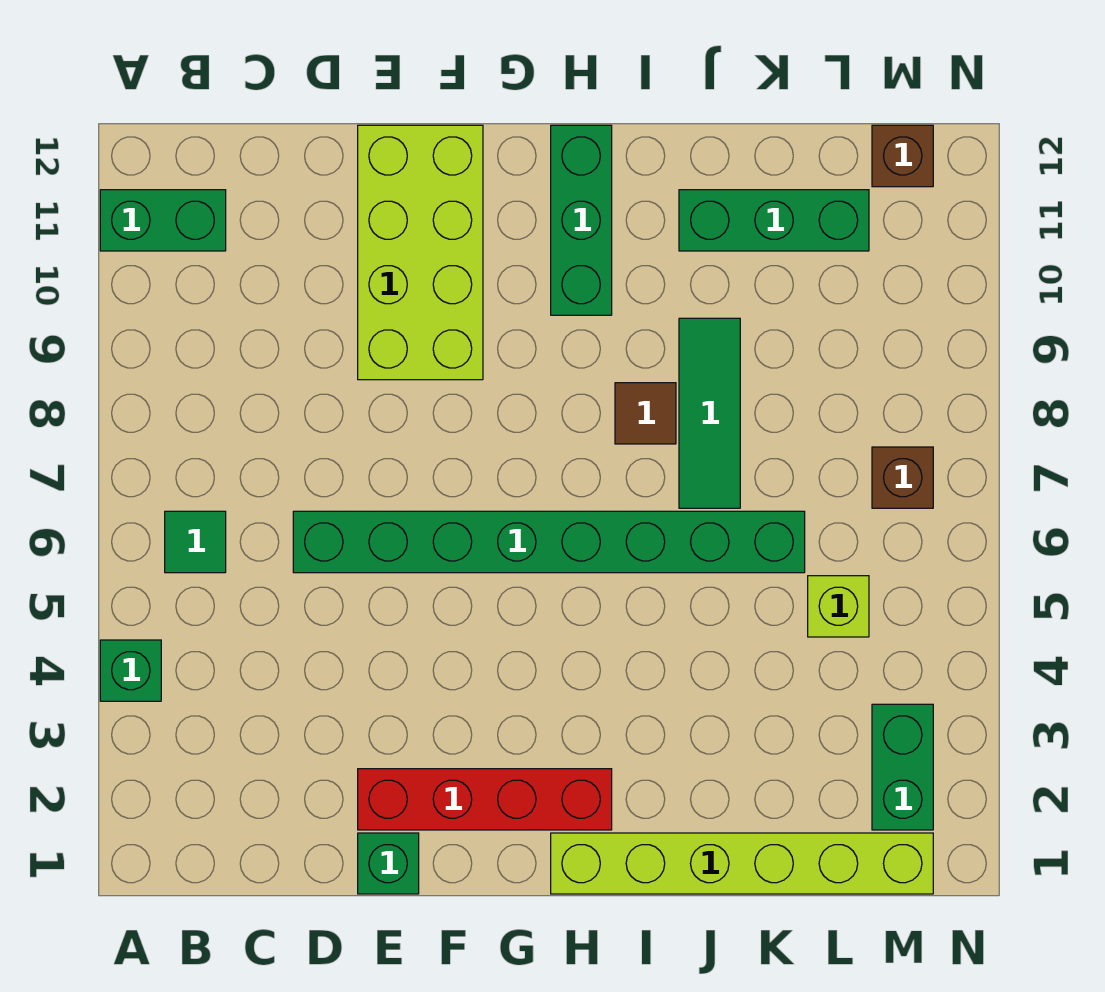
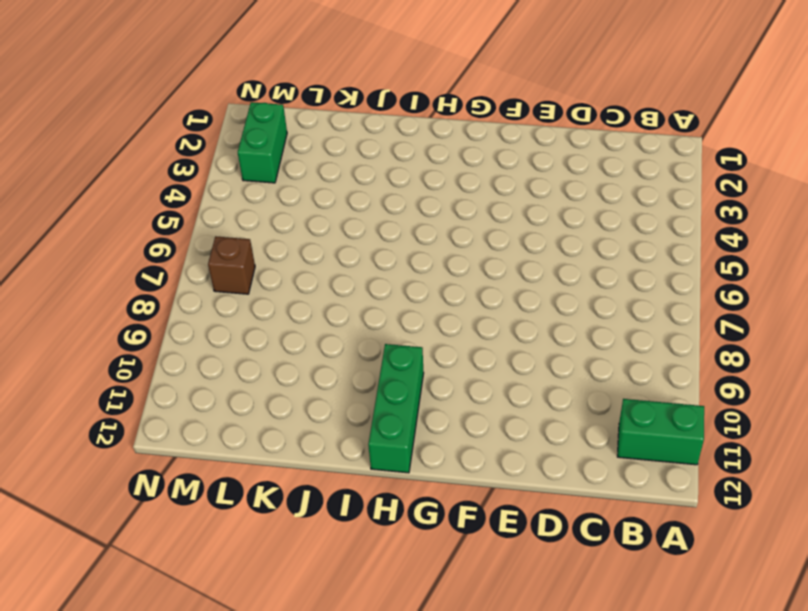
none -> green brick A4 level 1
none -> green tile B6 level 1
none -> green brick D6:K6 level 1

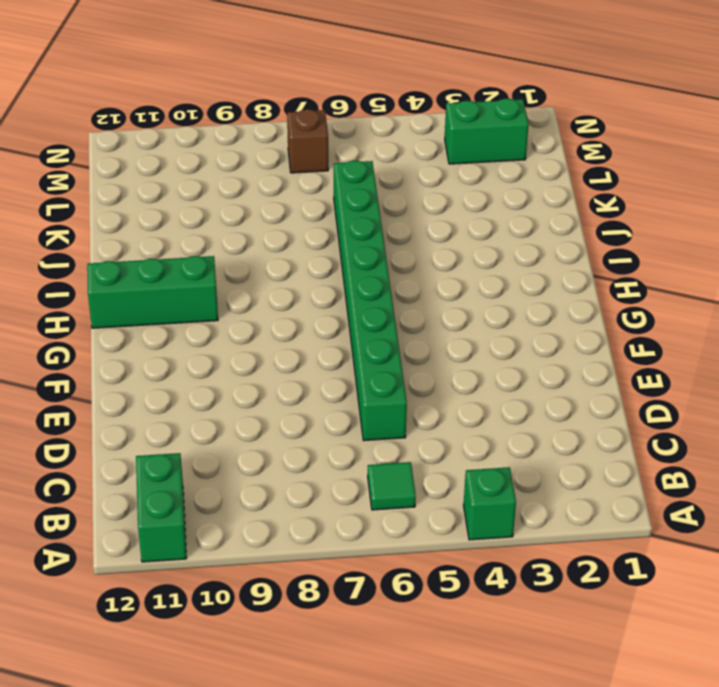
none -> green brick E1 level 1
none -> red brick E2:H2 level 1
none -> lime brick E9:F12 level 1

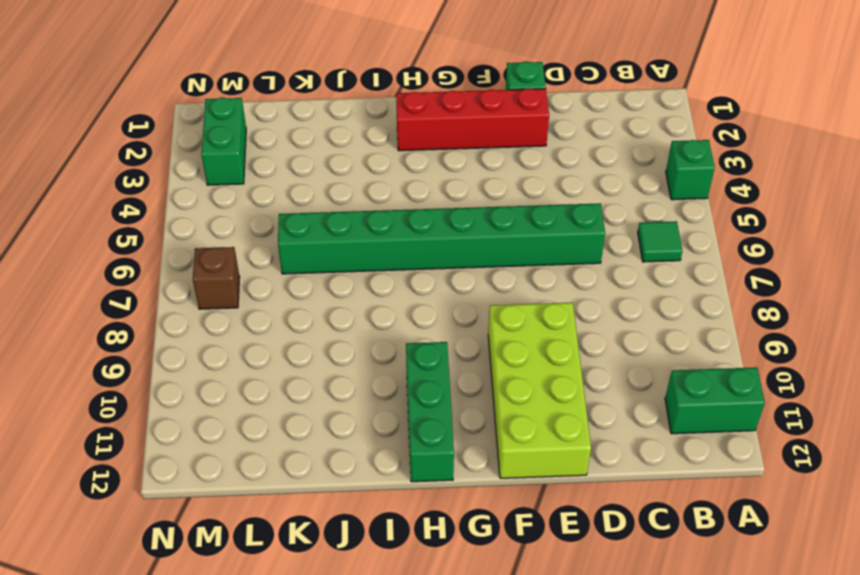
none -> lime brick H1:M1 level 1
none -> brown tile I8 level 1
none -> green tile J7:J9 level 1

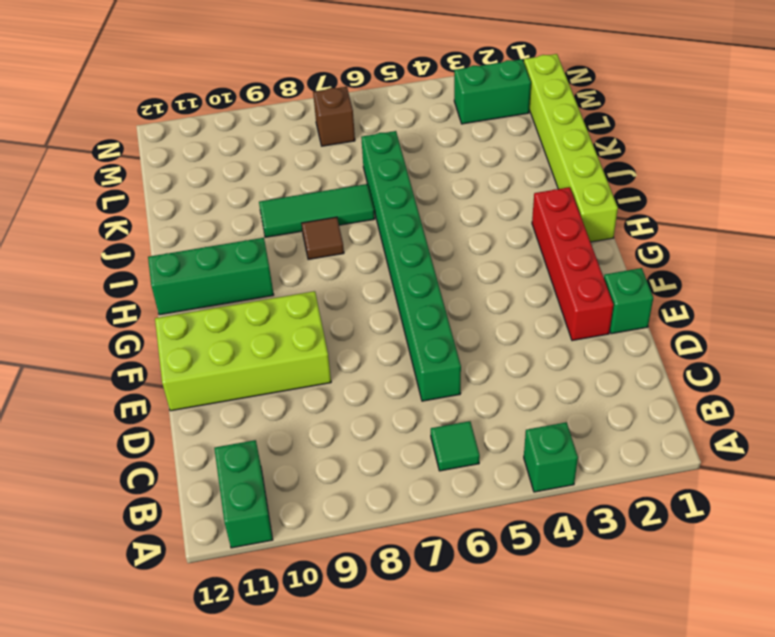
none -> green brick J11:L11 level 1
none -> lime brick L5 level 1
none -> brown brick M12 level 1

